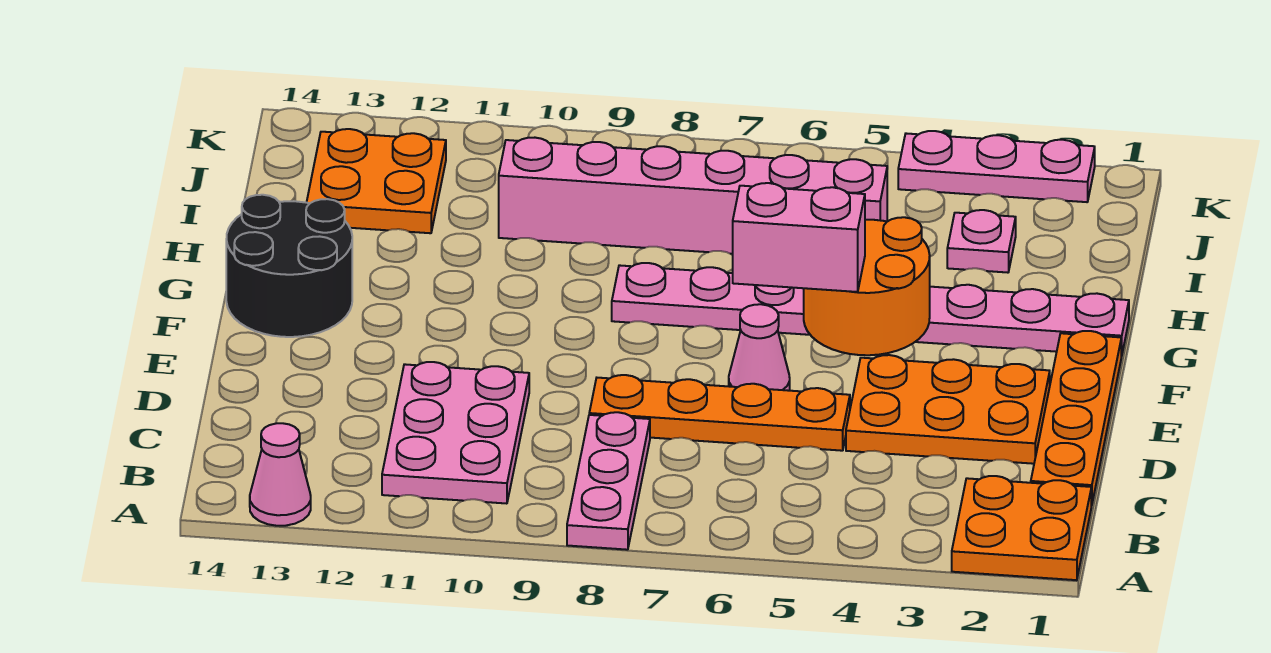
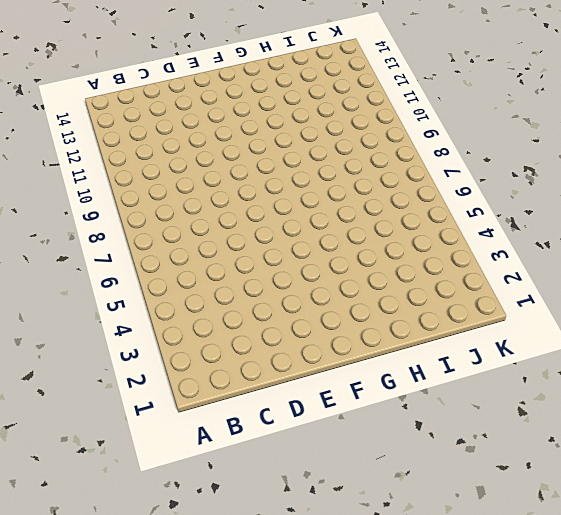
none -> orange plate A1:B2 level 1
none -> pink plate A8:C8 level 1
none -> pink cone A13 level 1

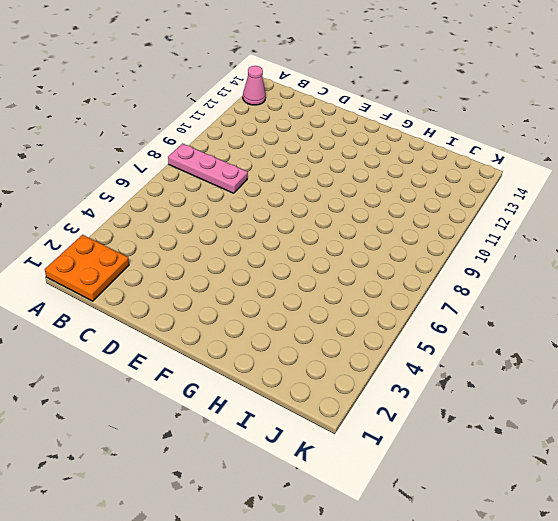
none -> pink plate B10:D11 level 1
none -> orange plate C1:F1 level 1
none -> orange plate D2:E4 level 1

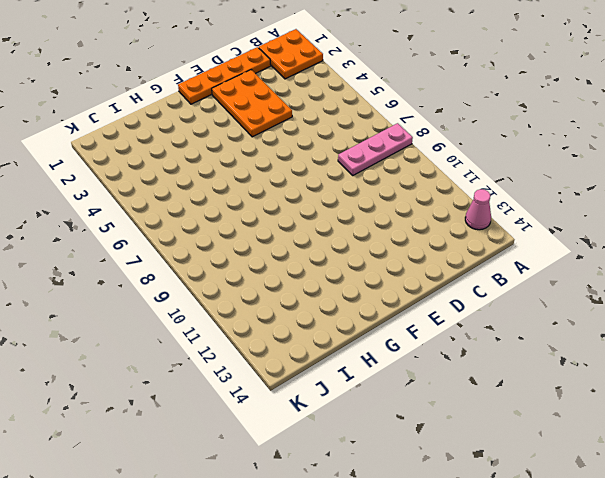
none -> pink plate B10:D11 level 1
none -> orange plate D5:D8 level 1
none -> pink cone E6 level 1

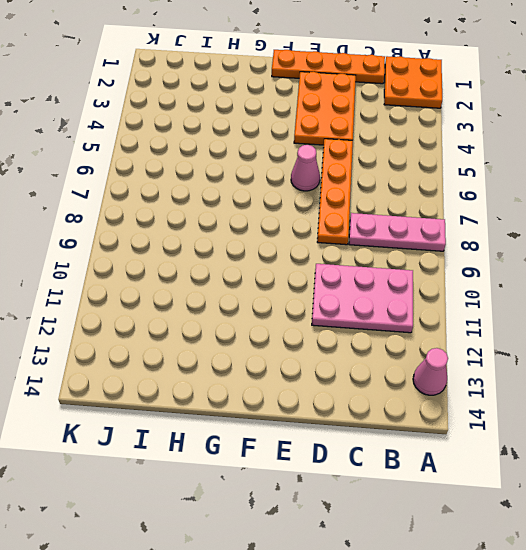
none -> black round brick F13:G14 level 1
none -> pink plate G1:G8 level 1
none -> pink plate I3 level 1

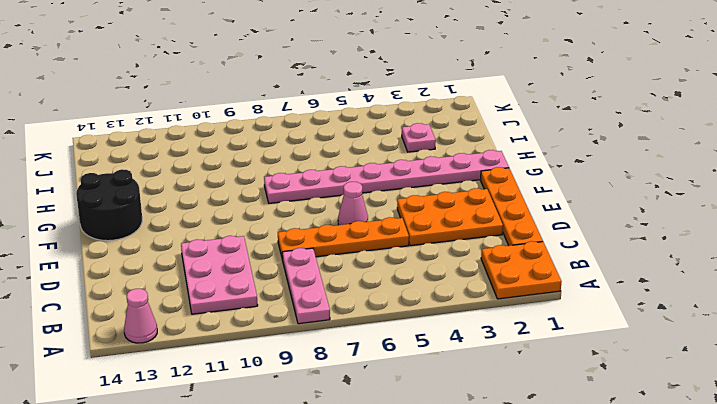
none -> pink brick I5:I10 level 1
none -> orange plate I12:J13 level 1
none -> pink plate K2:K4 level 1

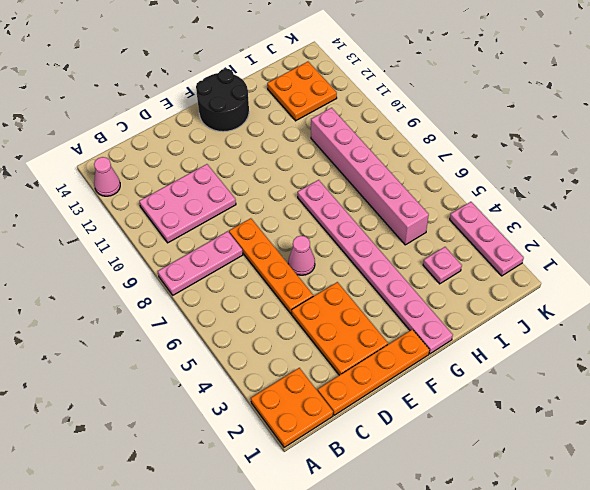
none -> orange round brick F4:G5 level 2
none -> pink brick F5:F6 level 3

